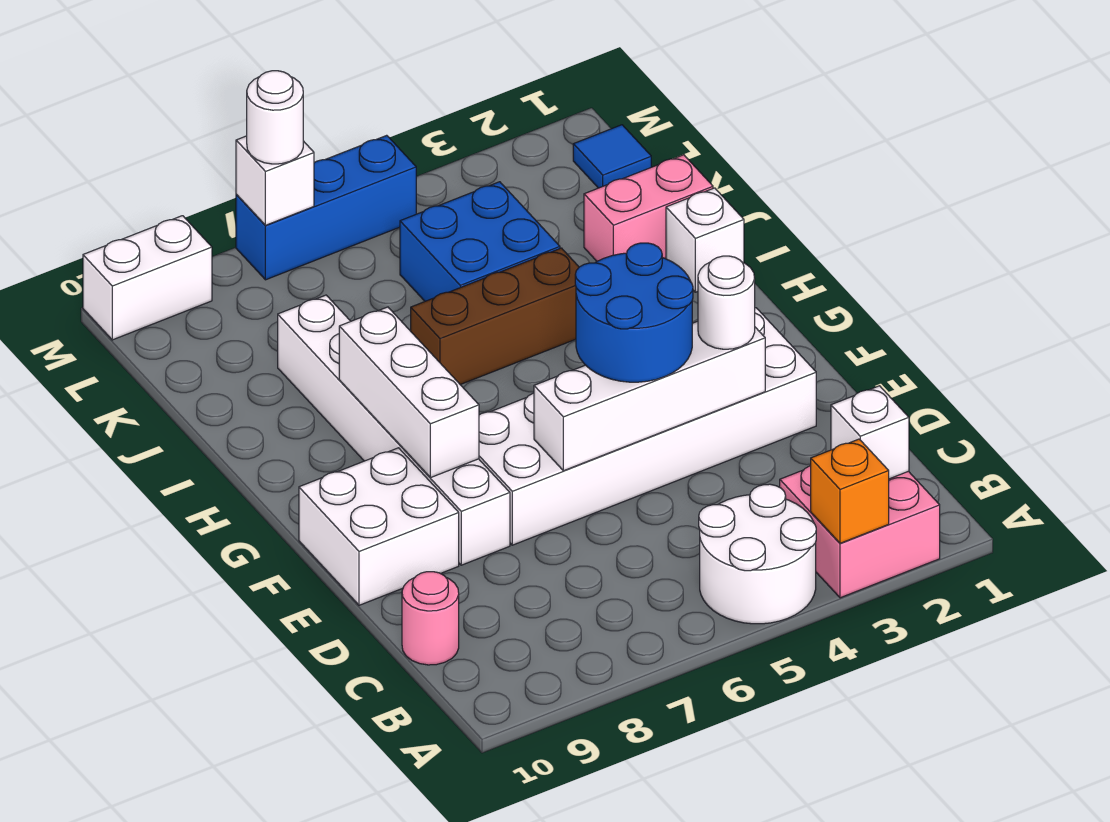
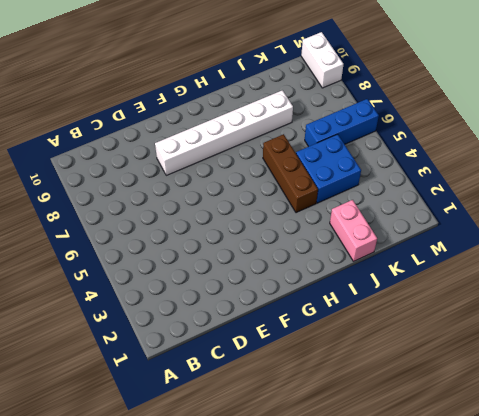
blue brick K6:M6 level 1 -> blue brick M5:M7 level 1
none -> pink brick A2:B3 level 1
none -> white round brick A4:B5 level 1
none -> pink round brick C10 level 1

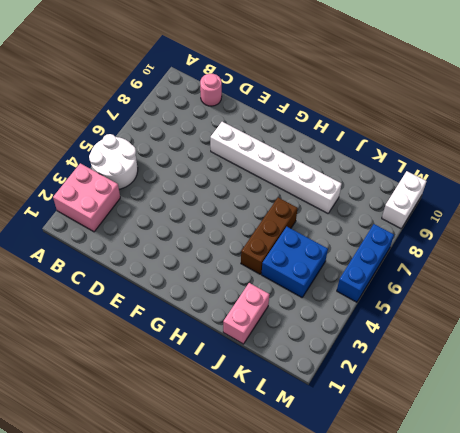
none -> white brick E2:F7 level 1
none -> white brick E9:F10 level 1
none -> white brick I1 level 1

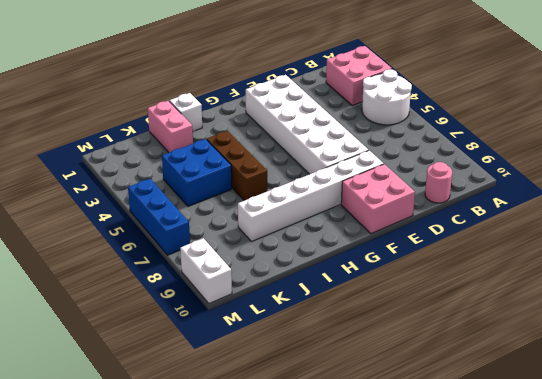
pink brick E9:F10 level 1 -> white brick E9:F10 level 1
none -> blue tile L1 level 1
none -> orange brick A3 level 2
none -> white brick B2 level 2

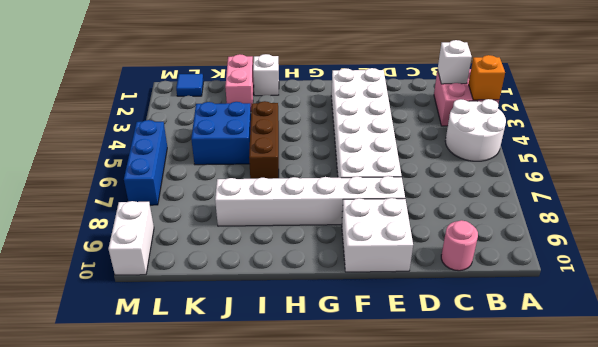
none -> white brick E3:E6 level 2
none -> white brick F8:H8 level 2
none -> white brick M7 level 2

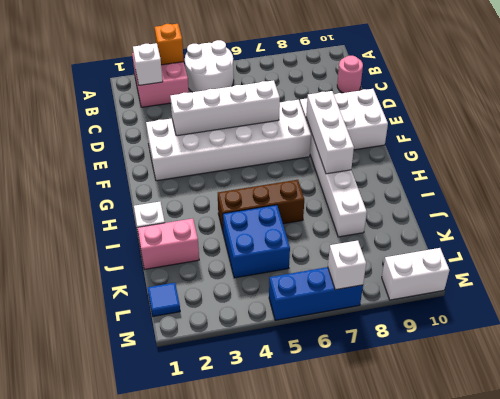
none -> white round brick E3 level 3
none -> blue round brick E4:F5 level 3
none -> white round brick M7 level 3

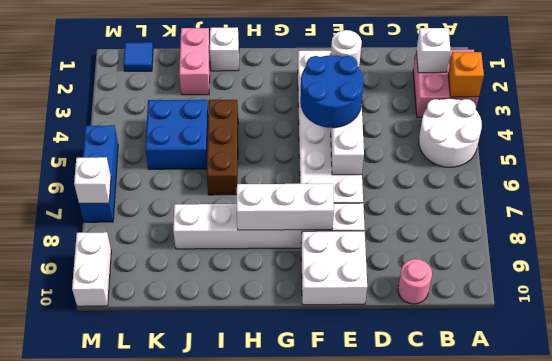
none -> white round brick M7 level 3

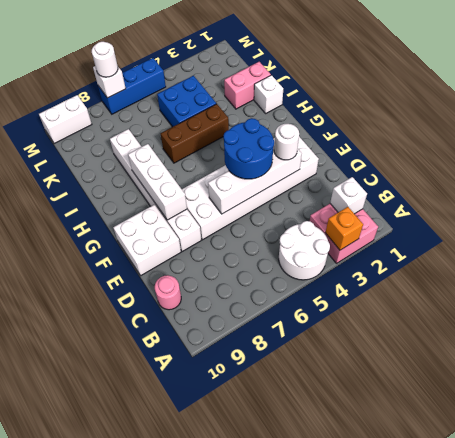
none -> blue tile L1 level 1

